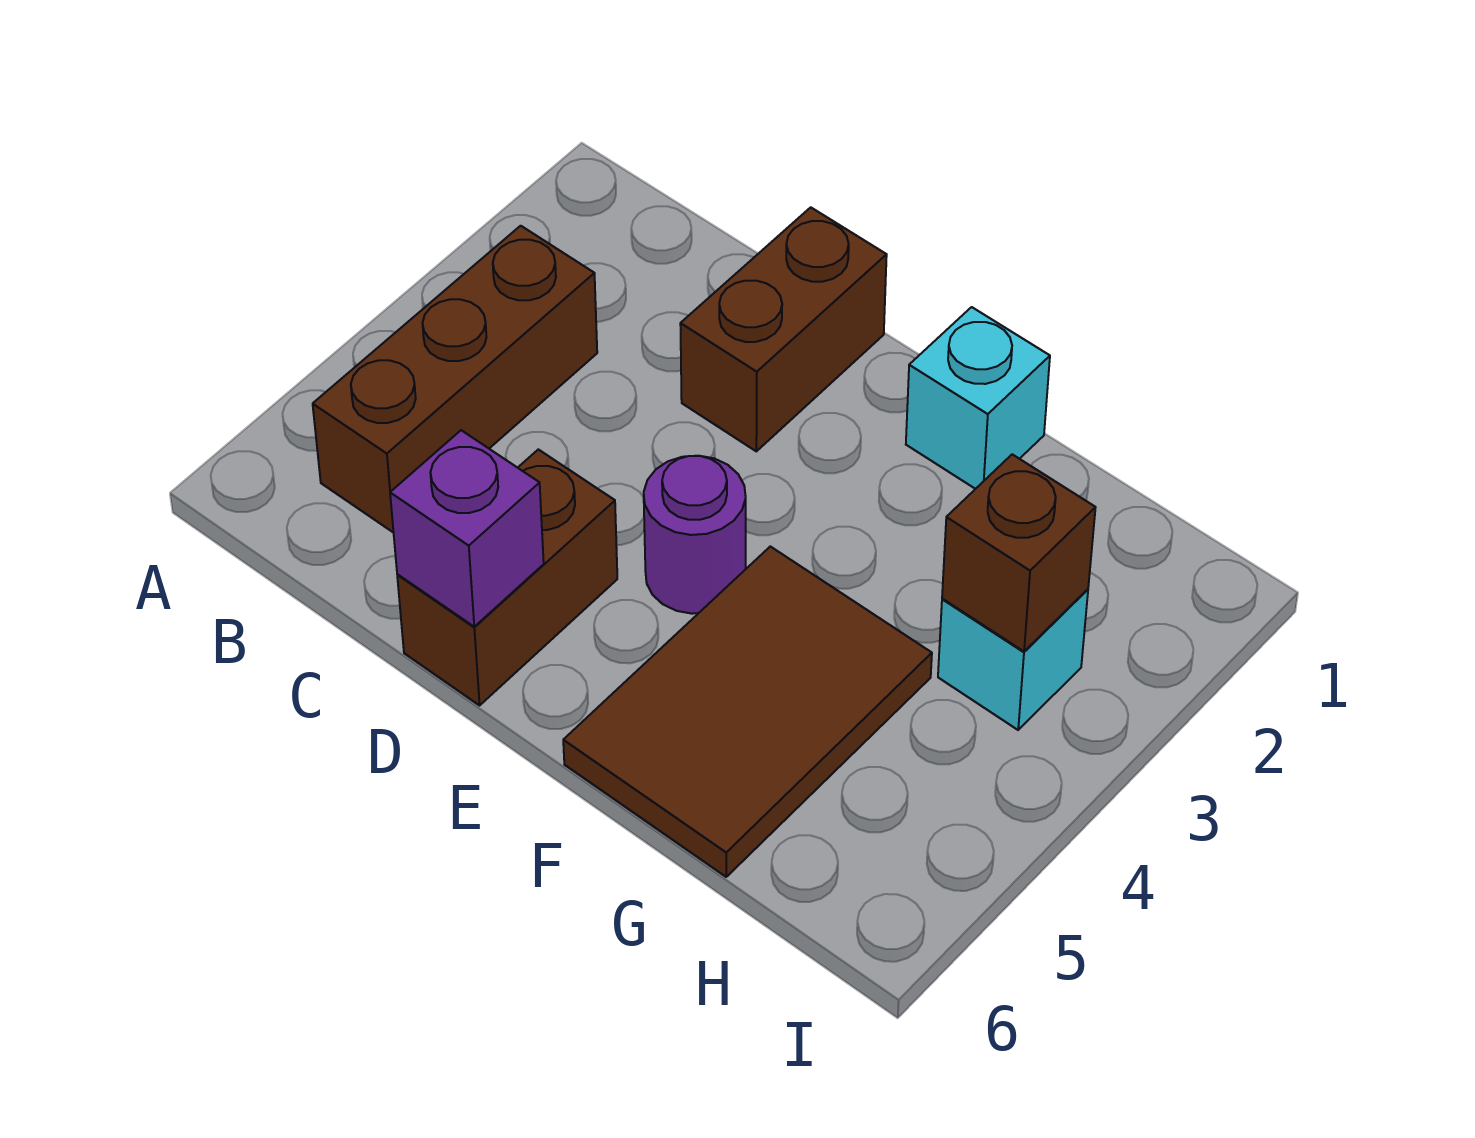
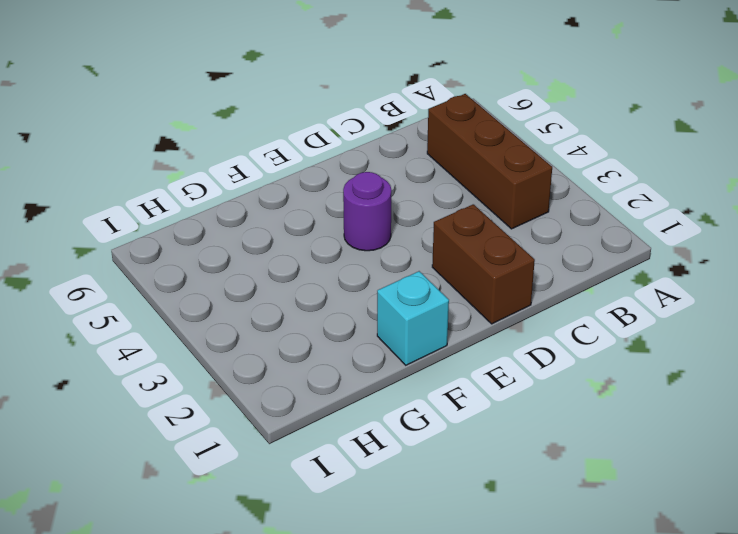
none -> brown brick D5:D6 level 1
none -> brown tile F4:G6 level 1

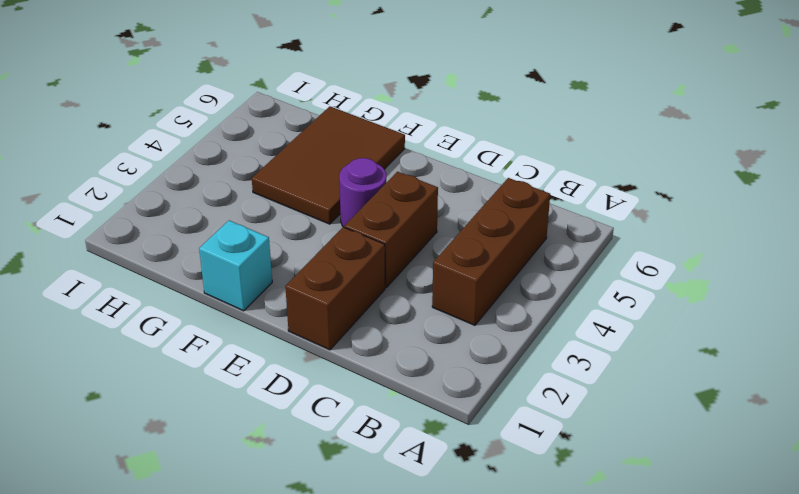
brown brick D3:D4 level 1 -> brown brick D5:D6 level 1
none -> cyan brick H3 level 1
none -> purple brick D6 level 2

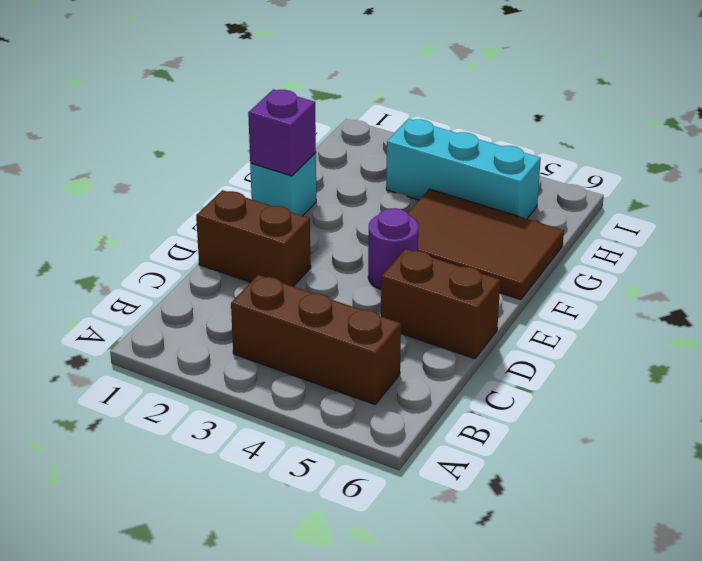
purple brick F1 level 2 -> purple brick D6 level 2
cyan brick H3:H5 level 1 -> cyan brick H3 level 1
none -> brown brick H3 level 2

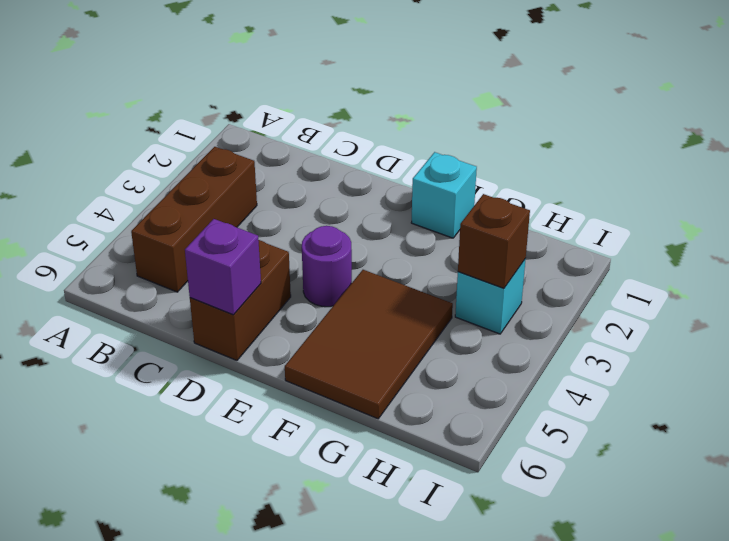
none -> brown brick D1:D2 level 1

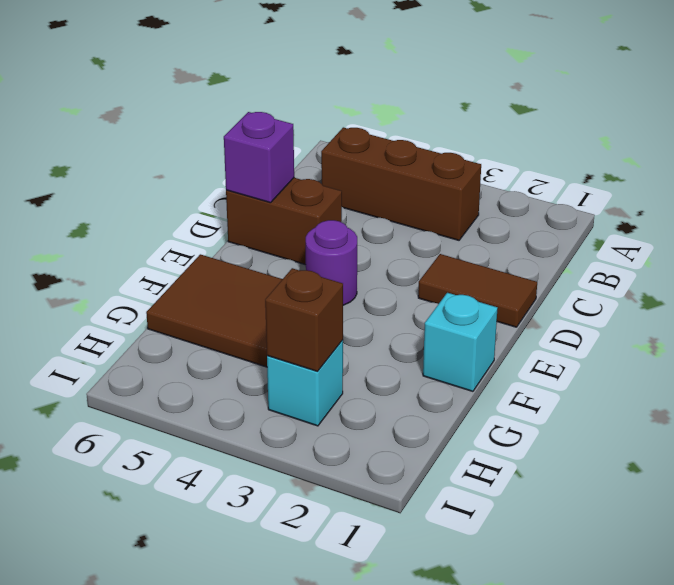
brown tile D1:D2 level 1 -> brown brick D1:D2 level 1

